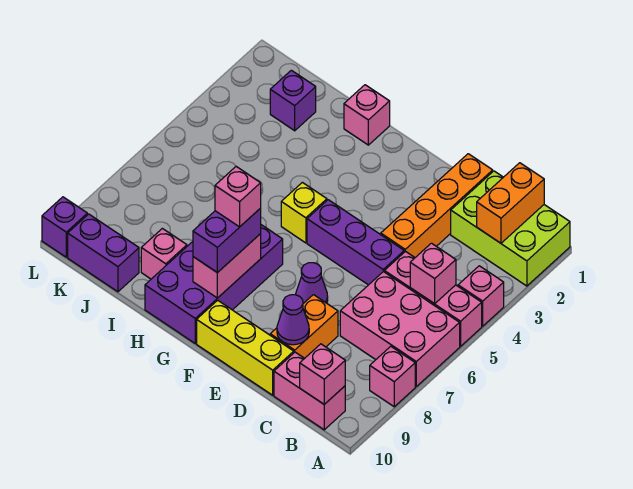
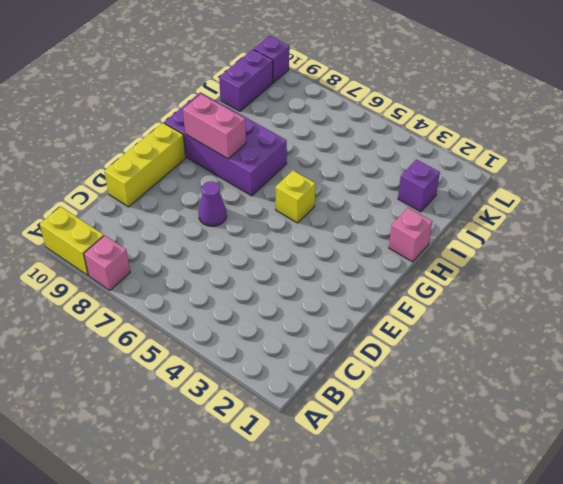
yellow brick A9:A10 level 1 -> none
none -> lime brick A1:C2 level 1
none -> pink brick A4 level 1
none -> pink brick A5:C5 level 1

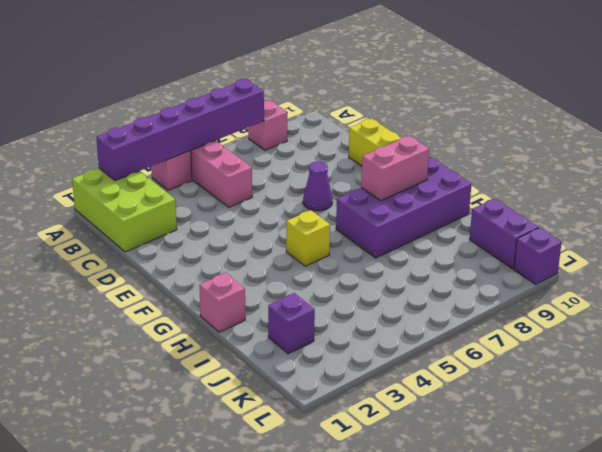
purple brick A2:A7 level 2 -> none
none -> pink brick A6:C7 level 1
none -> pink brick B10:C10 level 1
none -> orange brick D1:D4 level 1

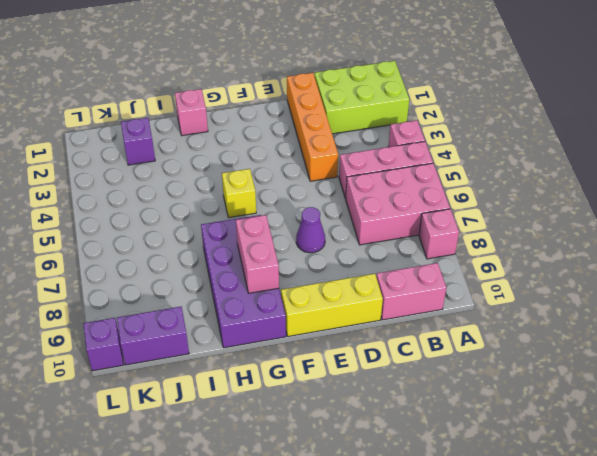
none -> purple brick D5:F5 level 1
none -> orange brick D8:D9 level 1
none -> pink brick I9 level 1

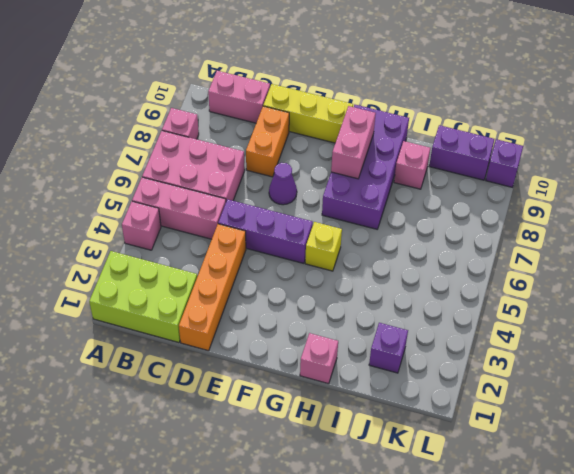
none -> orange brick B1:B2 level 2
none -> pink brick B5 level 2
none -> pink brick B10 level 2

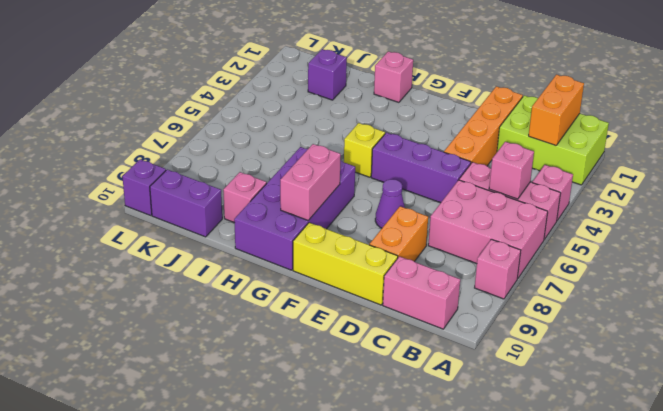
none -> pink brick B10 level 2
none -> purple cone D9 level 2
none -> purple brick G8:G9 level 3

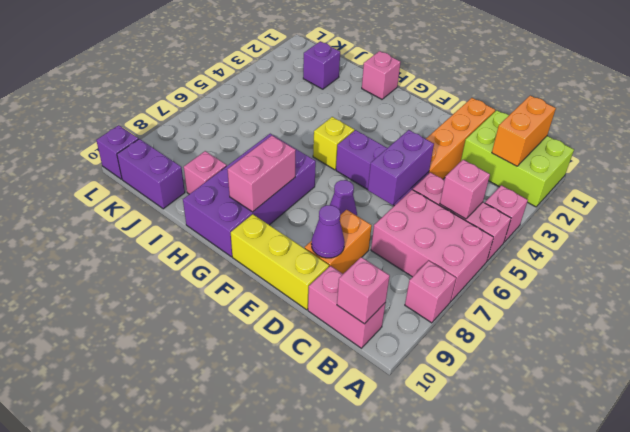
purple brick D5:D6 level 2 -> purple brick G8:G9 level 3
none -> pink brick G8 level 4

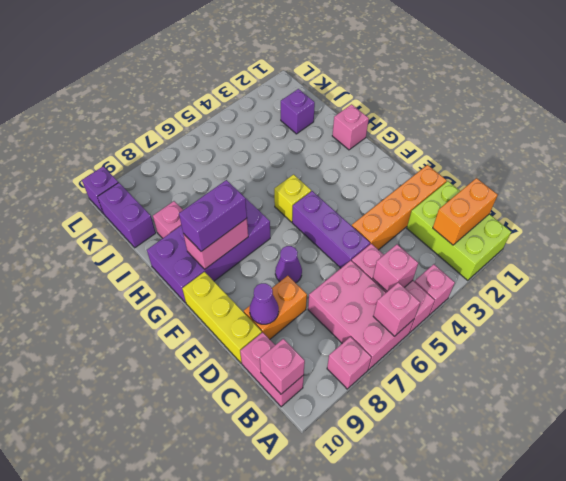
pink brick A6 level 2 -> pink brick G8 level 4

